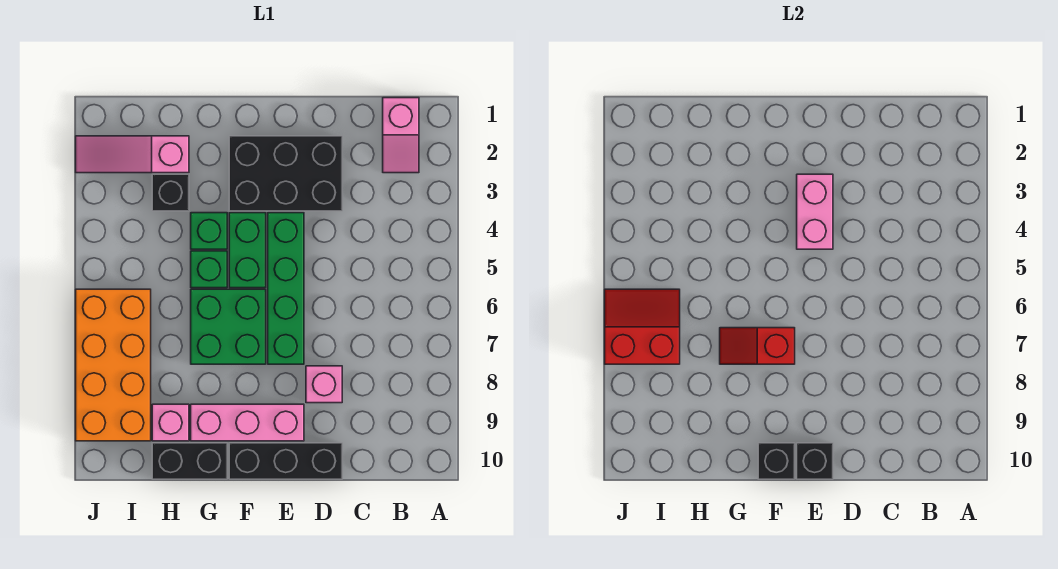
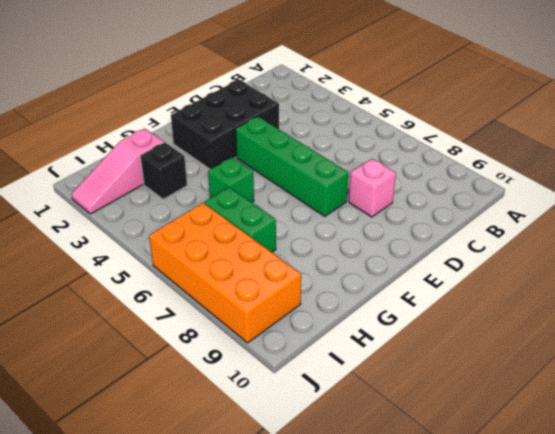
green brick H6:H7 level 1 -> green brick F4:F5 level 1
none -> pink slope B1:B2 level 1 top 1
none -> black brick D10:F10 level 1
none -> pink brick E9:G9 level 1

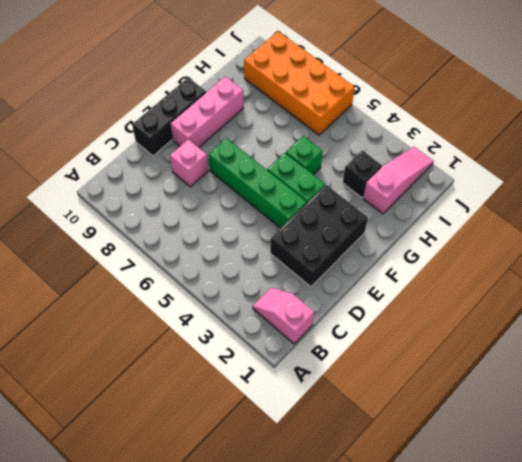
none -> green brick F6:G7 level 1
none -> green brick G4 level 1
none -> black brick G10:H10 level 1

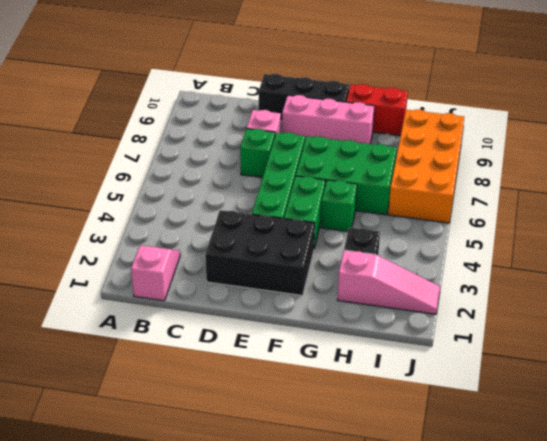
green brick D7 level 1 -> green brick G4 level 1
green brick F6:H7 level 1 -> green brick F6:G7 level 1
red brick G10:H10 level 1 -> black brick G10:H10 level 1
none -> pink brick H9 level 1
none -> pink brick E3:E4 level 2
none -> black brick E10 level 2

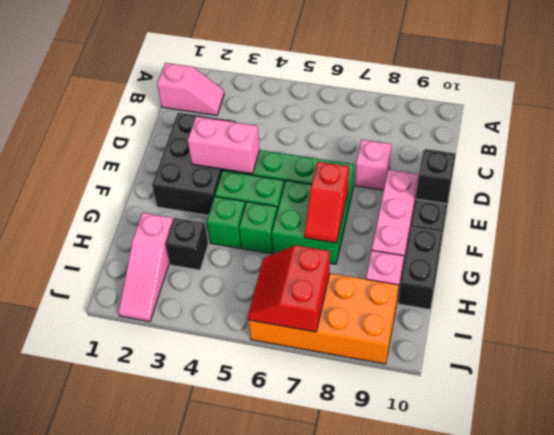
none -> black brick F10 level 2

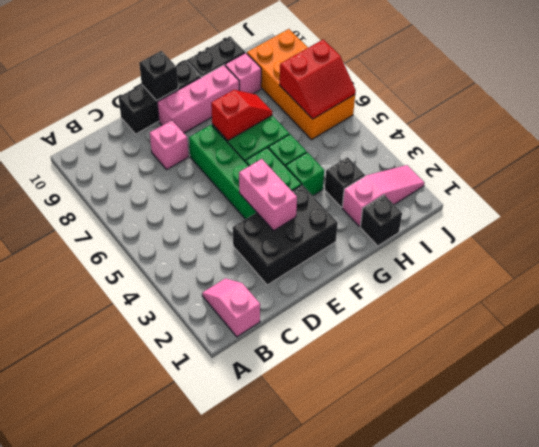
black brick H1 level 1 -> black brick F10 level 2

